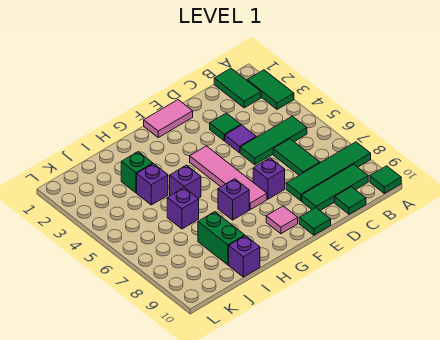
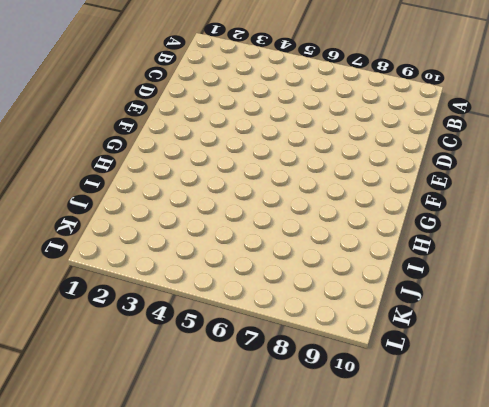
none -> green tile A2:A3 level 1
none -> green tile A8:D8 level 1
none -> green tile A10 level 1

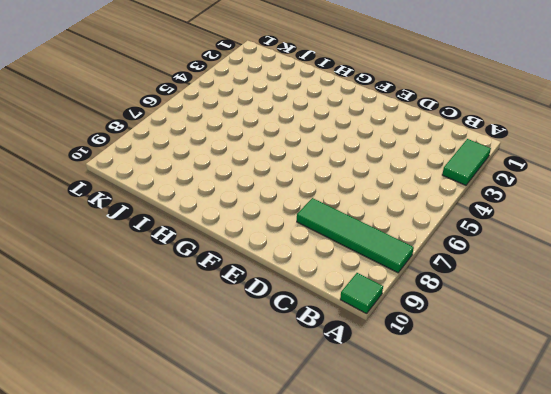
none -> green tile B1:B2 level 1
none -> green tile B5:D5 level 1
none -> green tile B9:D9 level 1

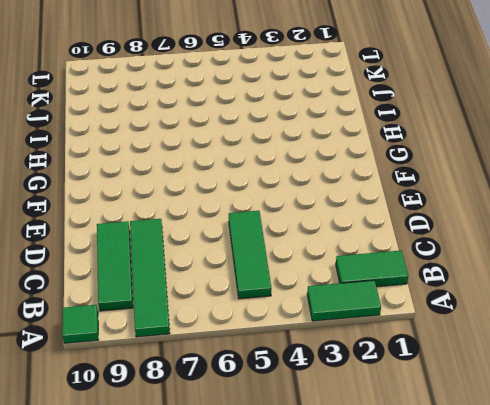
none -> green tile C6:C7 level 1
none -> green tile C10 level 1
none -> green tile D3 level 1

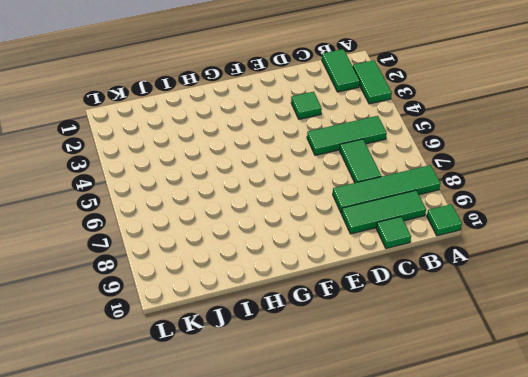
none -> purple tile D4 level 1
none -> pink tile E1:F1 level 1
none -> purple brick E7 level 1

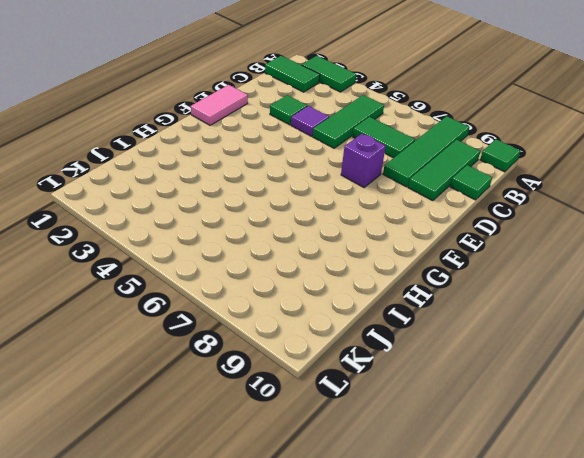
none -> green tile E10 level 1
none -> pink tile F4:F7 level 1
none -> pink tile F9 level 1

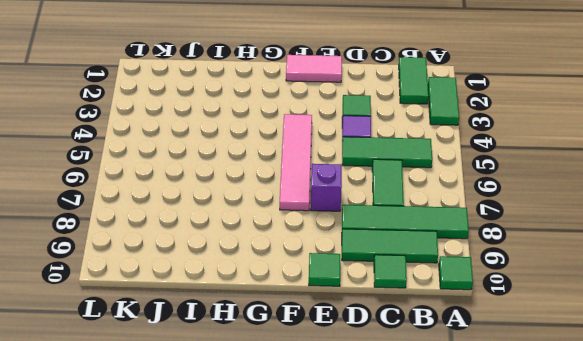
none -> pink tile F9 level 1
none -> purple brick G7 level 1
none -> purple brick H5 level 1

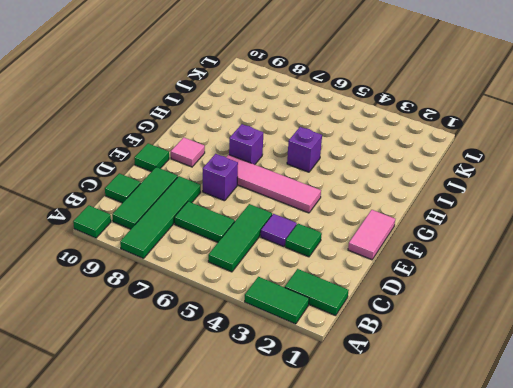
none -> green brick I3 level 1
none -> purple brick I4 level 1
none -> purple brick I6 level 1

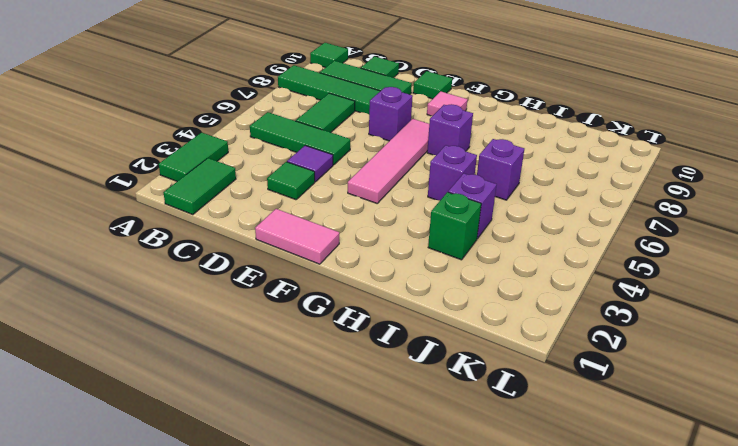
none -> green brick I8:I9 level 1
none -> purple brick I10 level 1

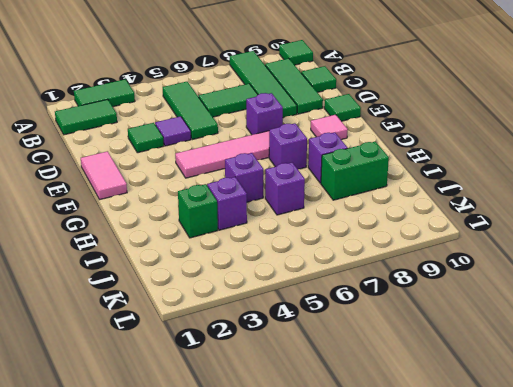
purple brick H8 level 1 -> purple brick I10 level 1

